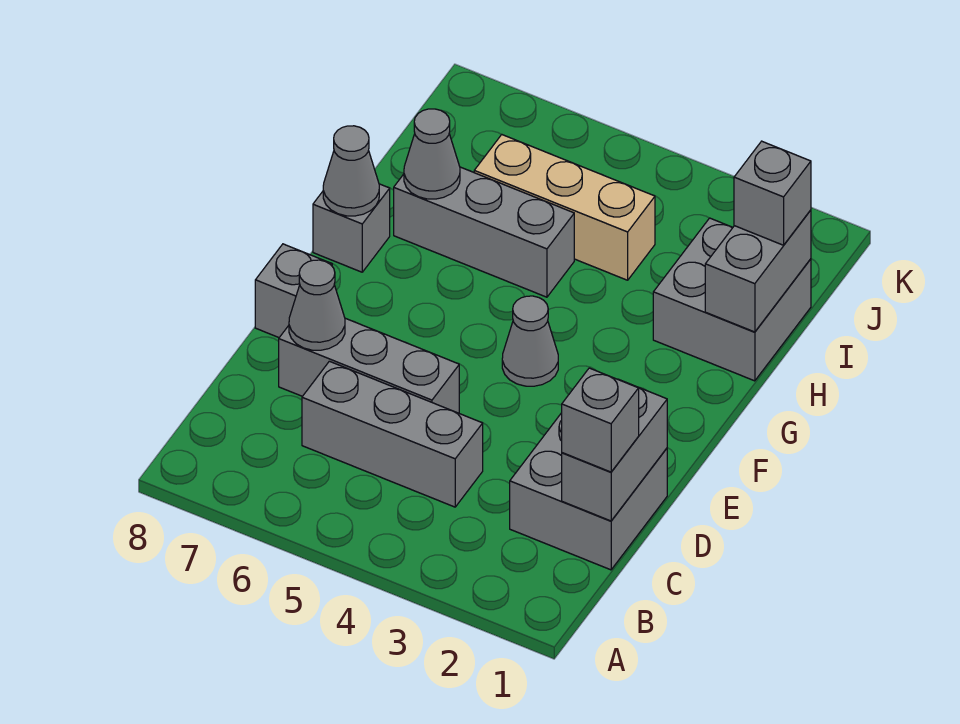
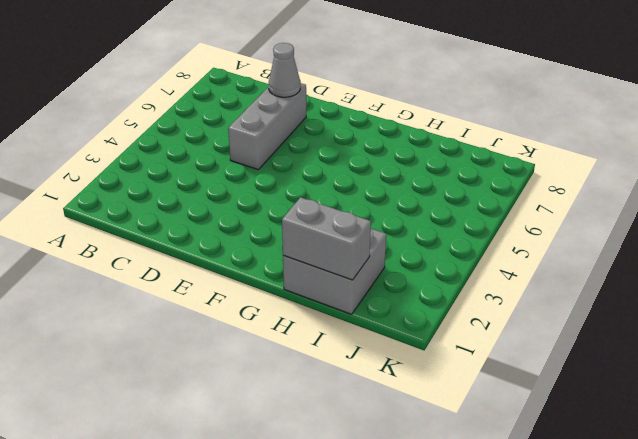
none -> grey brick C1:D2 level 1
none -> grey brick C4:C6 level 1
none -> grey brick E8 level 1

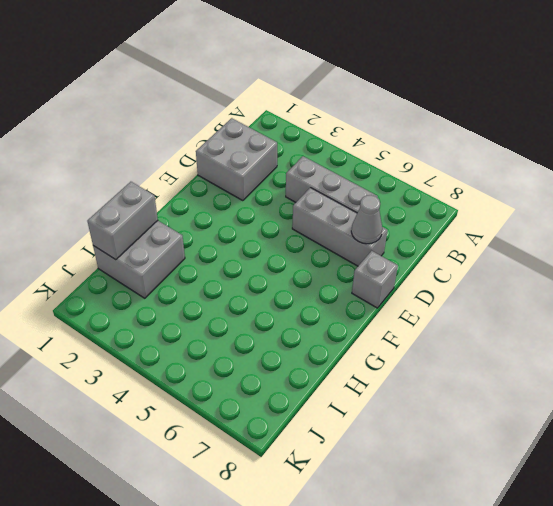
none -> grey cone F4 level 1
none -> grey brick G8 level 1
none -> grey brick H5:H7 level 1

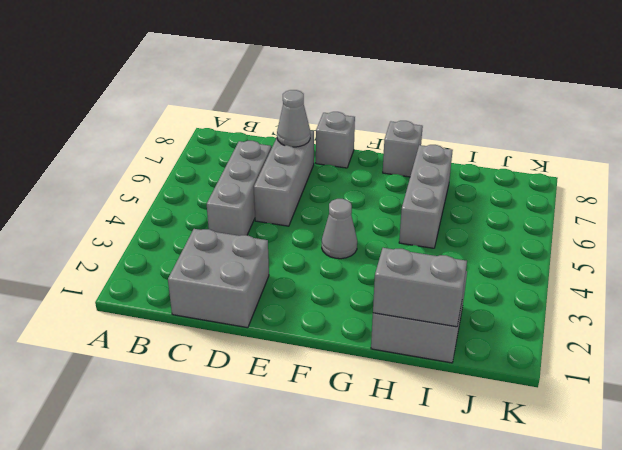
none -> tan brick I4:I6 level 1
none -> grey brick C1:D1 level 2
none -> grey cone G8 level 2

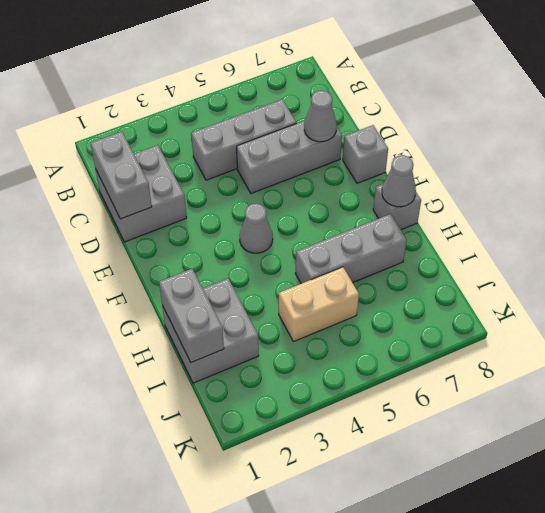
tan brick I4:I5 level 1 -> tan brick I4:I6 level 1
none -> grey cone H7 level 2
none -> grey brick C1 level 3
none -> grey brick I1 level 3

